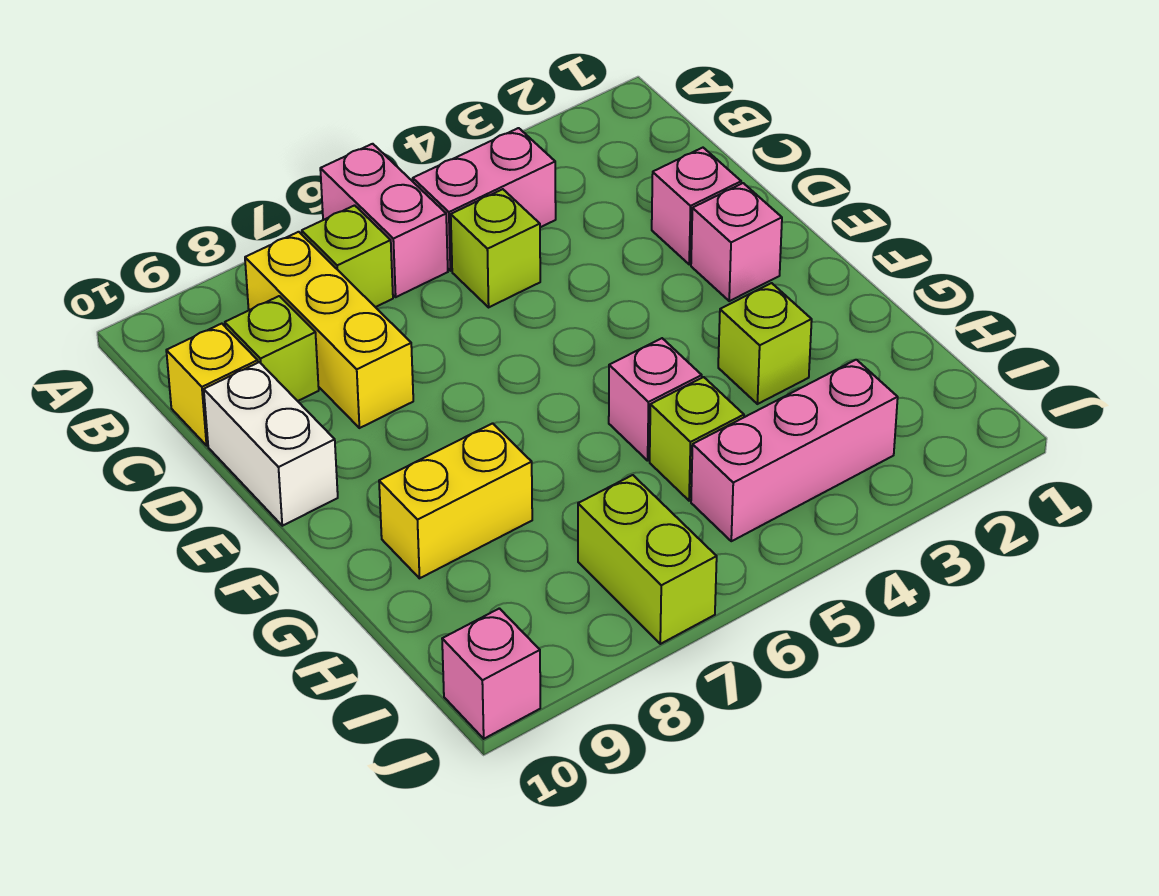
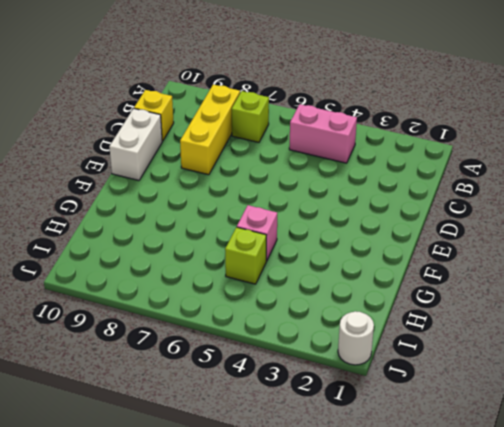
white round brick J1 level 1 -> none
none -> pink brick A6:B6 level 1
none -> lime brick C5 level 1
none -> lime brick C9 level 1

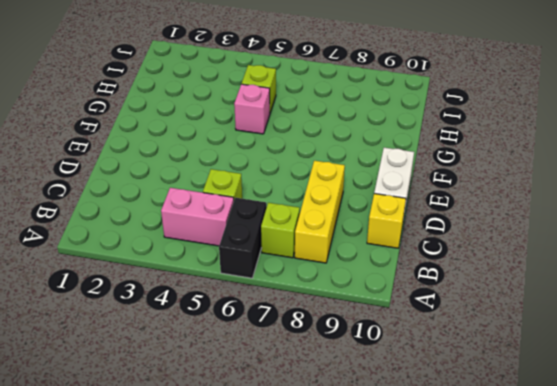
black brick A6:B6 level 1 -> pink brick A6:B6 level 1
none -> lime brick C9 level 1
none -> pink brick D2 level 1
none -> pink brick E2 level 1

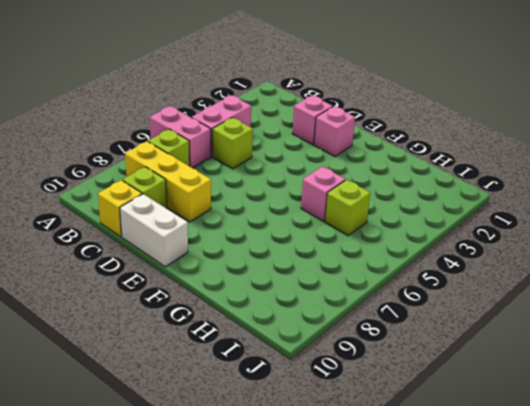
none -> lime brick G3 level 1
none -> yellow brick G8:G9 level 1
none -> pink brick I3:I5 level 1

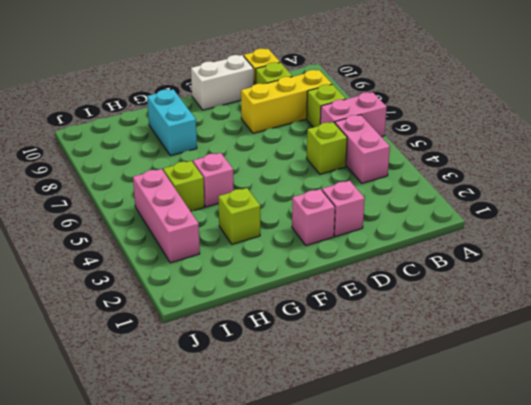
cyan brick G8:G9 level 1 -> yellow brick G8:G9 level 1
none -> lime brick I7:J7 level 1
none -> pink brick J10 level 1

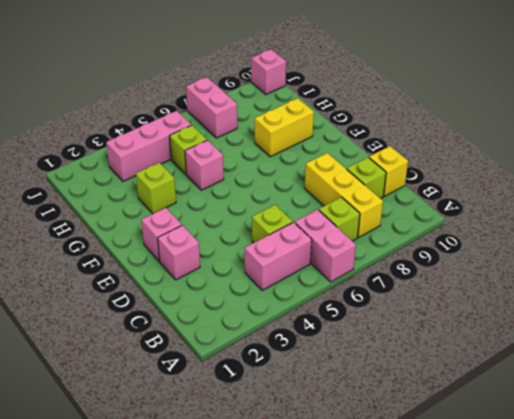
pink brick I7:J7 level 1 -> lime brick I7:J7 level 1
none -> white brick D10:E10 level 1

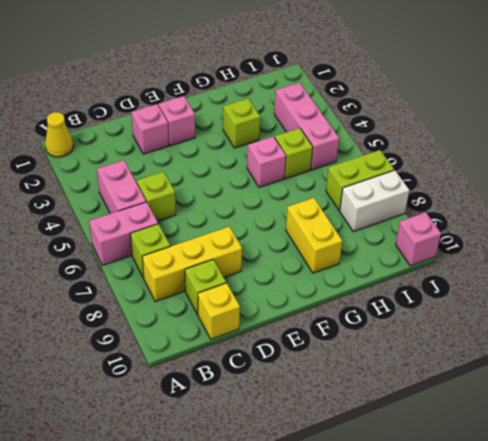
yellow cone A1 level 1 -> none
white brick I8:J8 level 1 -> white brick D10:E10 level 1

